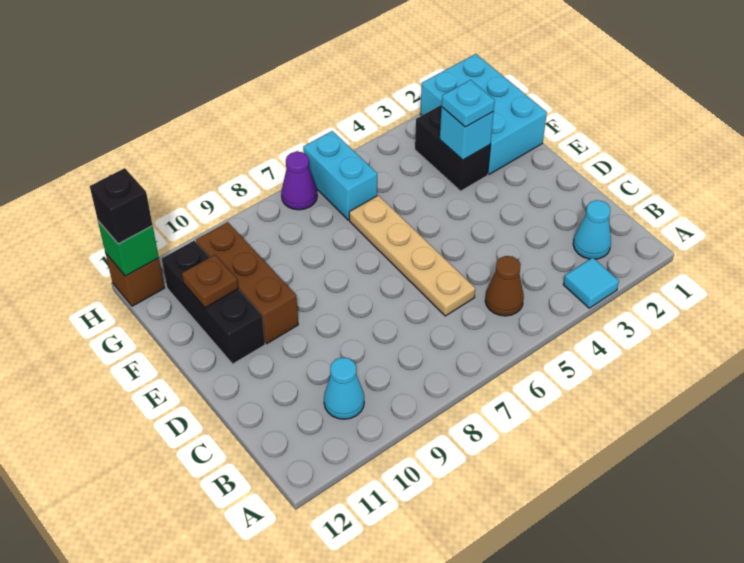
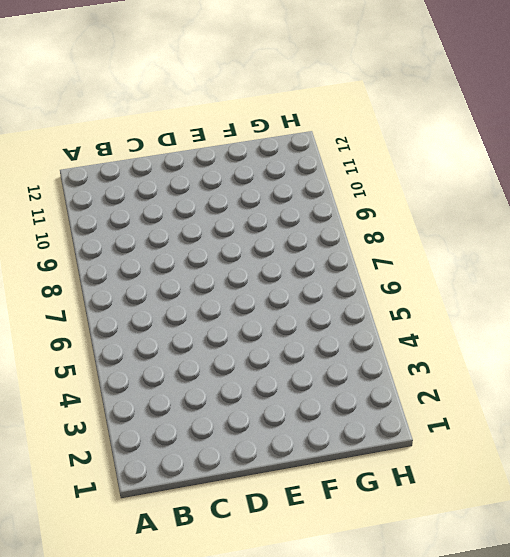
none -> cyan tile A3 level 1
none -> cyan cone B2 level 1
none -> brown cone B5 level 1

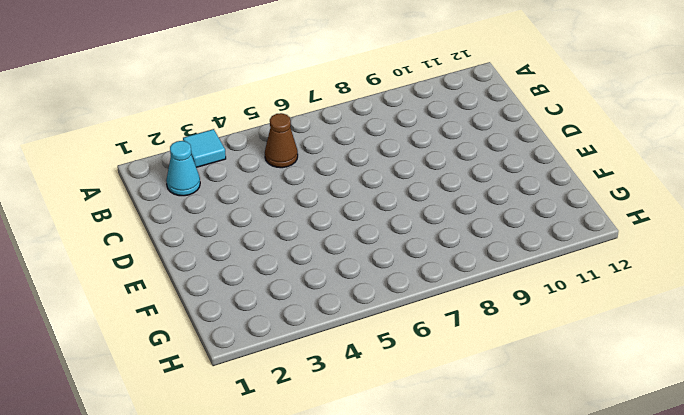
none -> cyan cone B10 level 1
none -> tan plate C6:F6 level 1
none -> brown brick E10:G10 level 1

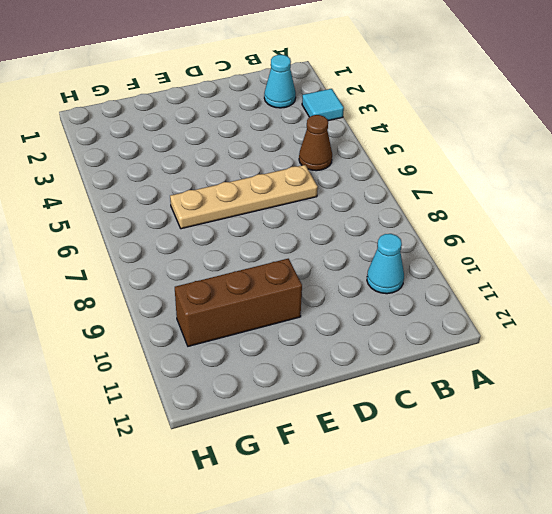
none -> black brick E11:G11 level 1
none -> cyan brick F1:H2 level 1
none -> black brick F3:G3 level 1

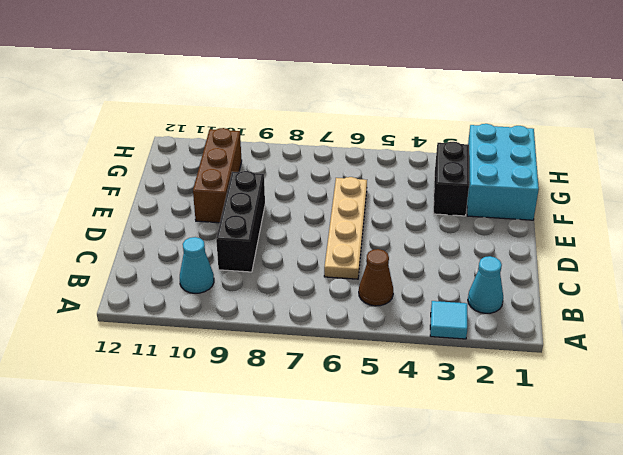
black brick C9:E9 level 1 -> black brick E11:G11 level 1
none -> cyan brick G6:H6 level 1
none -> purple cone H7 level 1
none -> brown brick H12 level 1

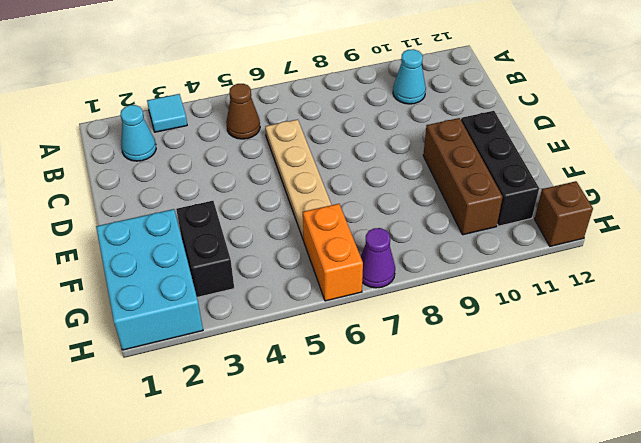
orange brick G6:H6 level 1 -> cyan brick G6:H6 level 1
none -> cyan brick F3 level 2
none -> brown plate F11 level 2
none -> green brick H12 level 2

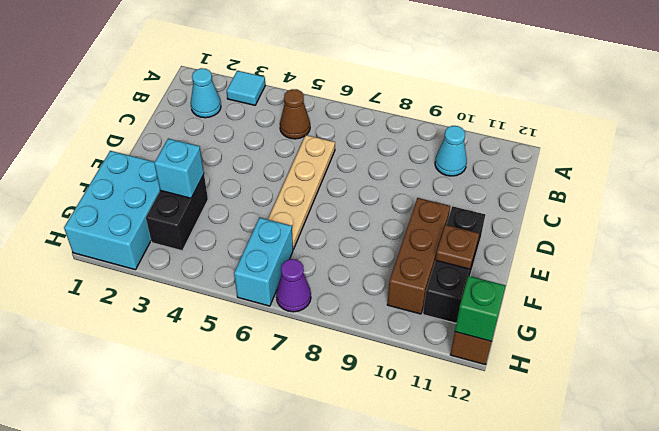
none -> cyan plate F3 level 3
none -> black brick H12 level 3

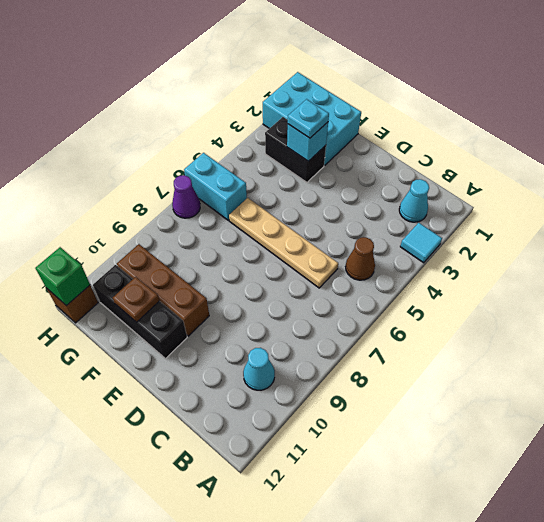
none -> black brick H12 level 3

